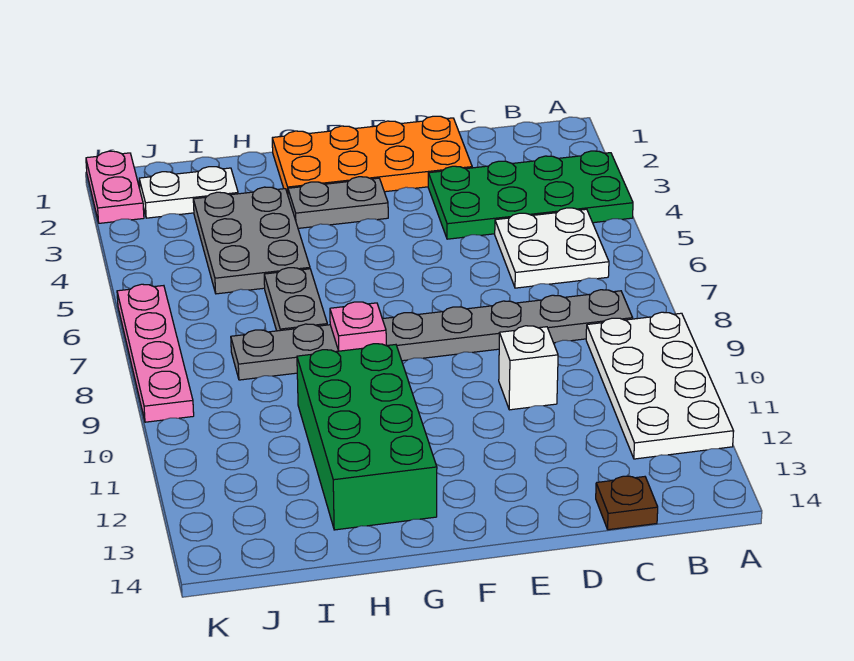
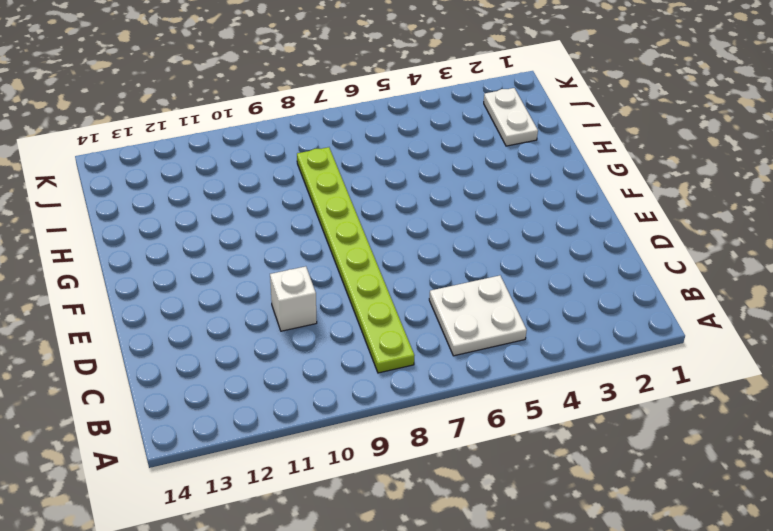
lime plate B8:I8 level 1 -> grey plate B8:I8 level 1
none -> green plate A3:D4 level 1
none -> white plate A9:B12 level 1
none -> brown plate C14 level 1

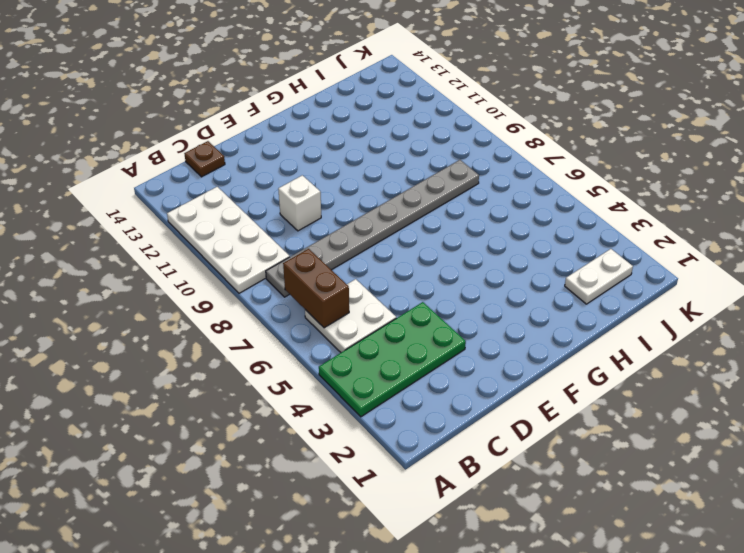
brown brick B6:B7 level 2 -> none
none -> orange plate D1:G2 level 1
none -> grey plate F3:G3 level 1
none -> green brick G10:H13 level 1

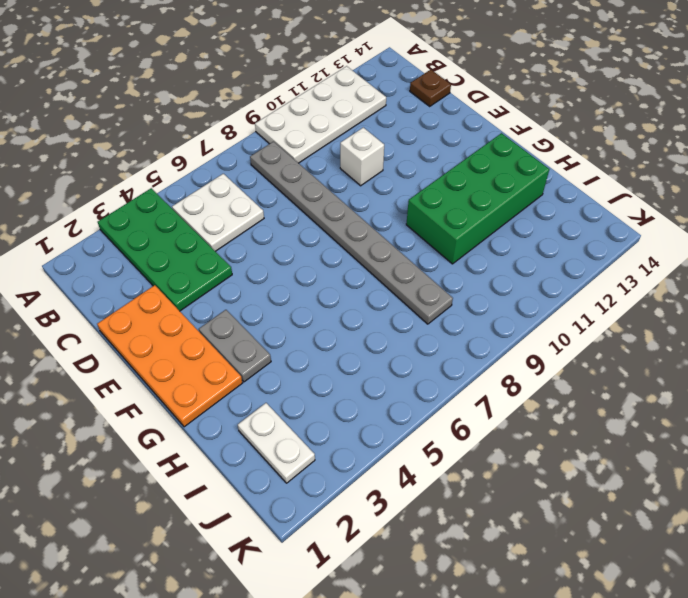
none -> grey plate H3:I5 level 1
none -> grey plate H6:H7 level 1
none -> pink plate K1:K2 level 1

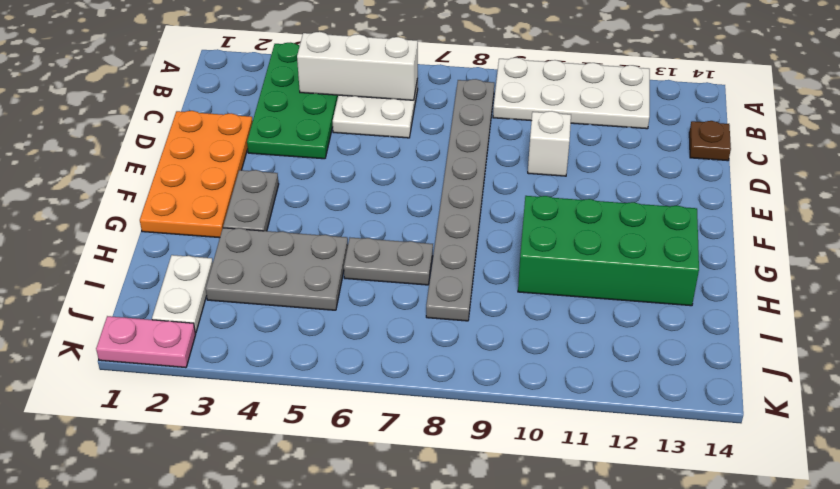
white brick B4:B6 level 2 -> none
none -> pink plate K6:K9 level 1
none -> pink plate G8 level 2

